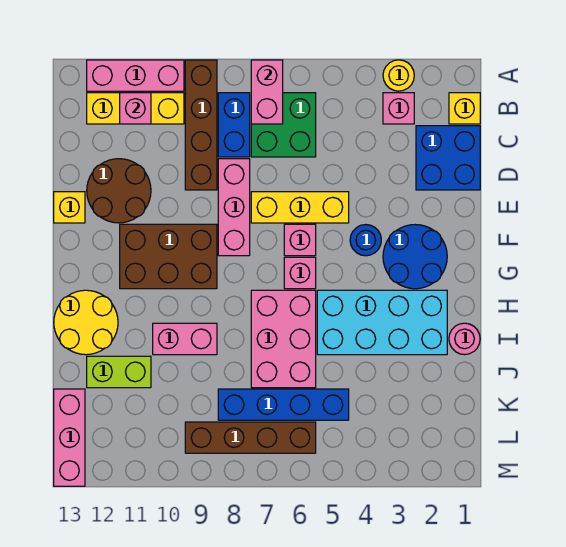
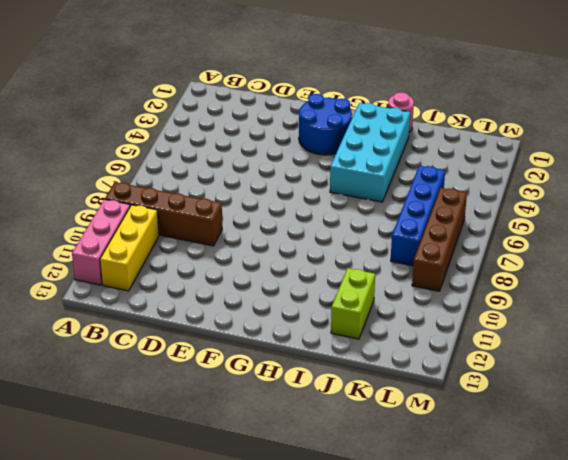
none -> yellow round brick A3 level 1
none -> yellow brick B1 level 1
none -> pink brick B3 level 1

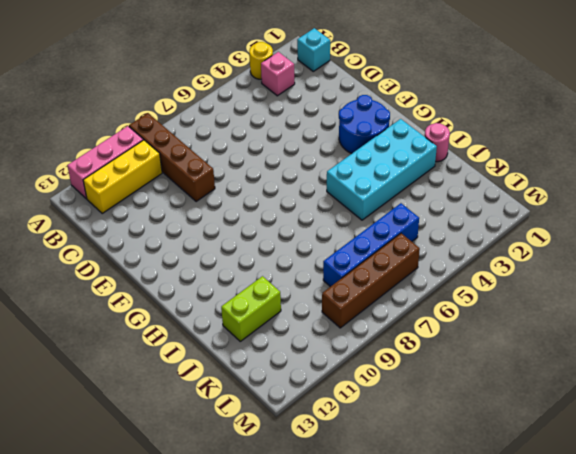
cyan brick B1 level 1 -> yellow brick B1 level 1
none -> green brick B6:C7 level 1
none -> blue brick B8:C8 level 1
none -> blue brick C1:D2 level 1

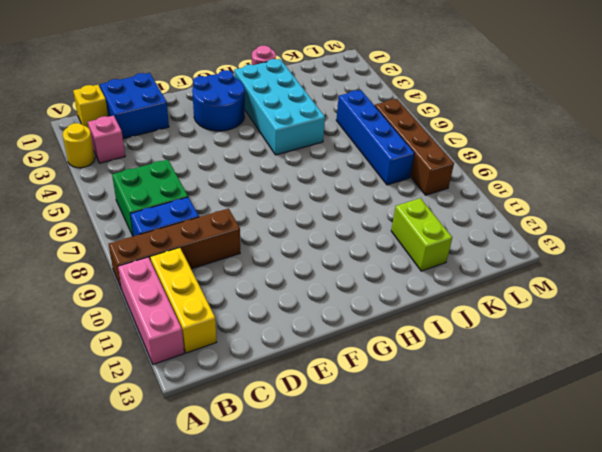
none -> pink brick D8:F8 level 1
none -> brown round brick D11:E12 level 1
none -> yellow brick E5:E7 level 1

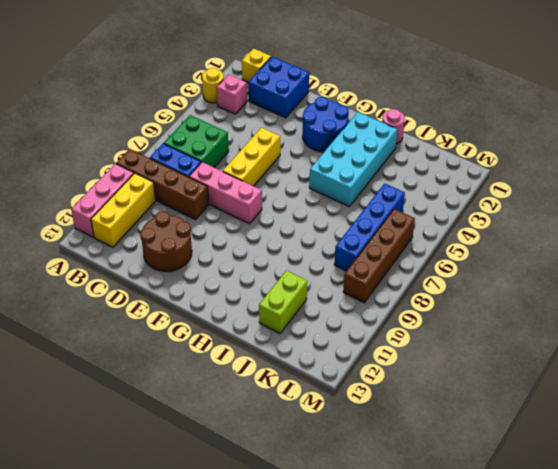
none -> yellow brick E13 level 1
none -> blue round brick F4 level 1
none -> pink brick F6 level 1

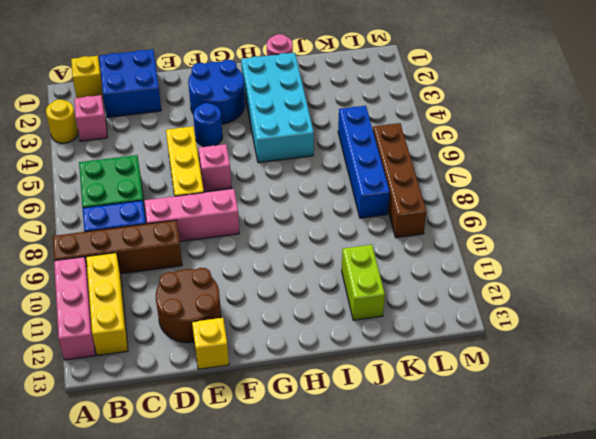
none -> brown brick F9:G11 level 1
none -> pink brick G6 level 1
none -> pink brick H6:J7 level 1

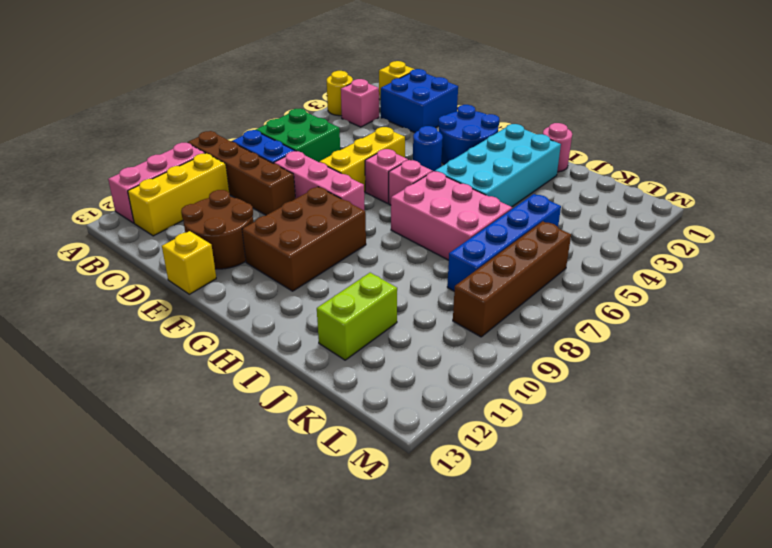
none -> yellow round brick H12:I13 level 1
none -> pink brick I9:I10 level 1
none -> pink brick K13:M13 level 1

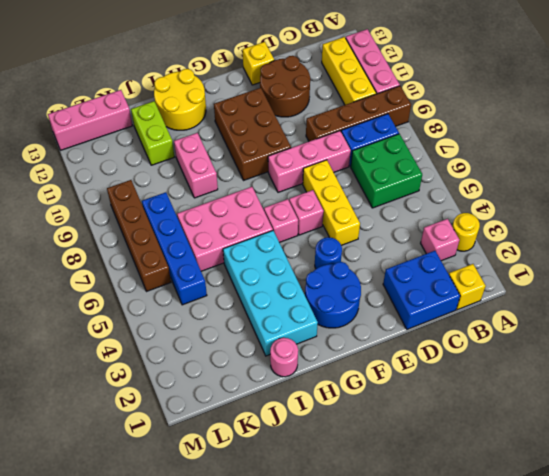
none -> pink brick A7:B7 level 2
none -> pink brick B11 level 2

